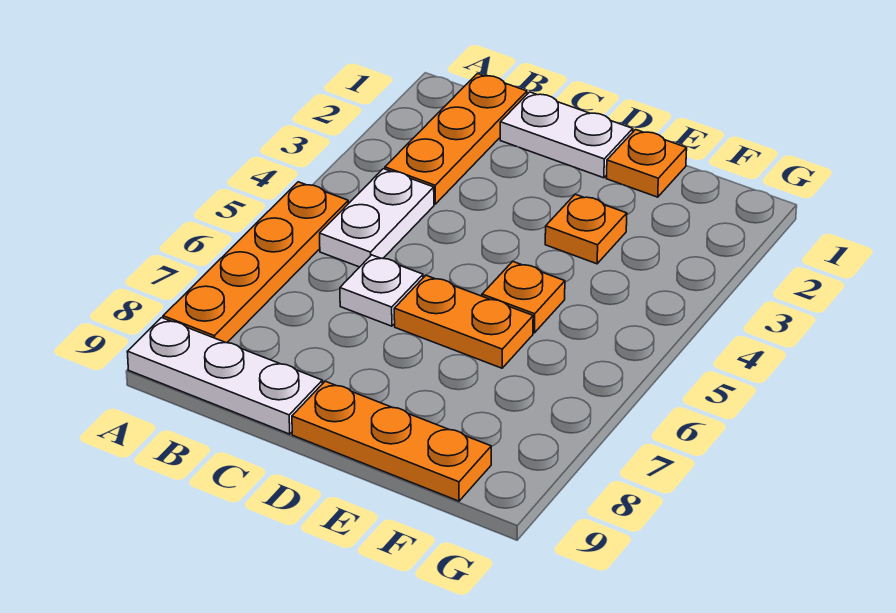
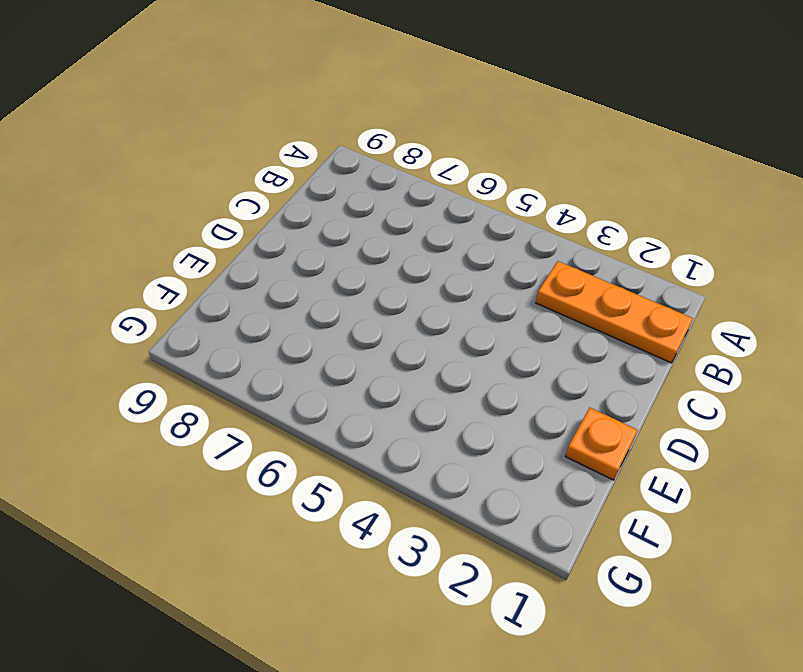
none -> orange plate A5:A8 level 1
none -> white plate A9:C9 level 1

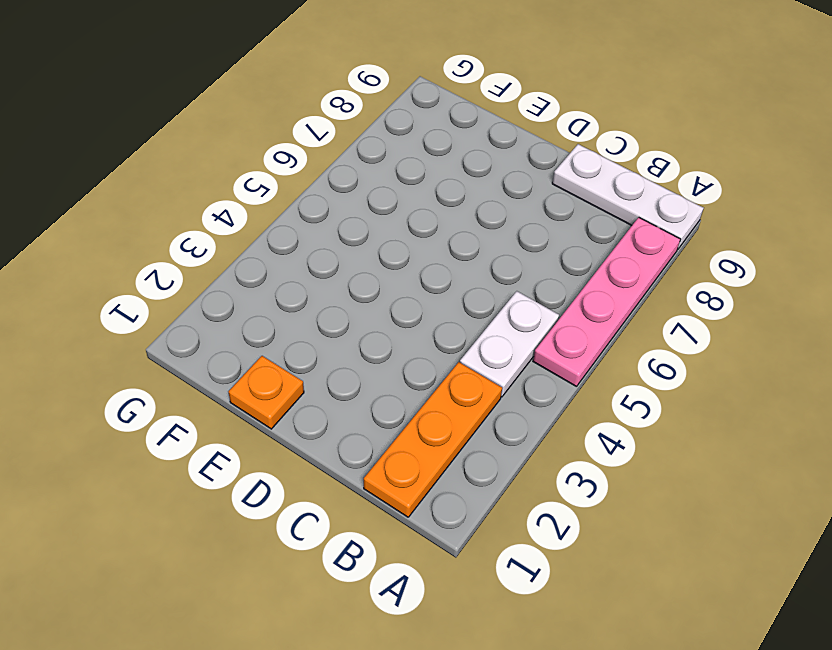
pink plate A5:A8 level 1 -> orange plate A5:A8 level 1
none -> white plate C1:D1 level 1
none -> white plate C6 level 1

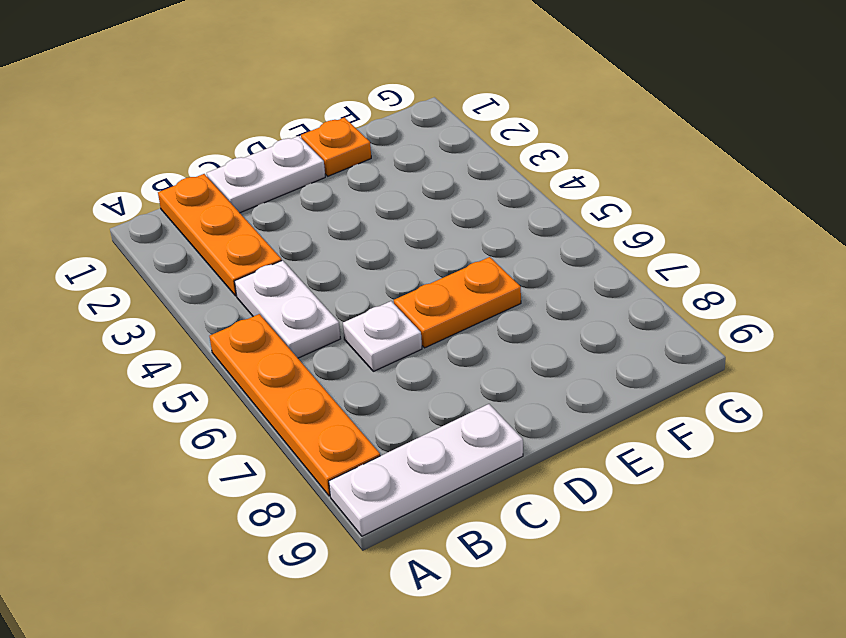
none -> orange plate D9:F9 level 1
none -> orange plate E3 level 1

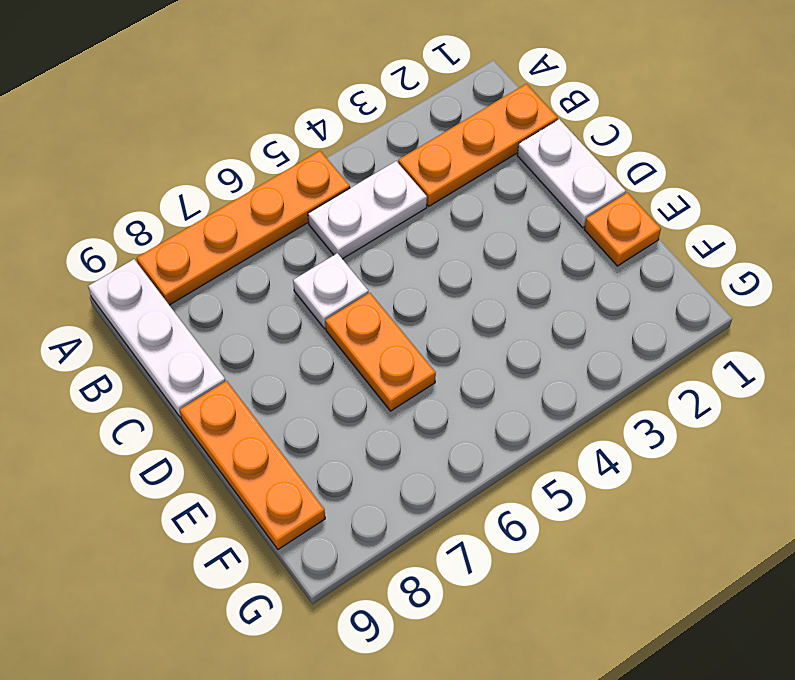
none -> orange plate E3 level 1
none -> orange plate E5 level 1

